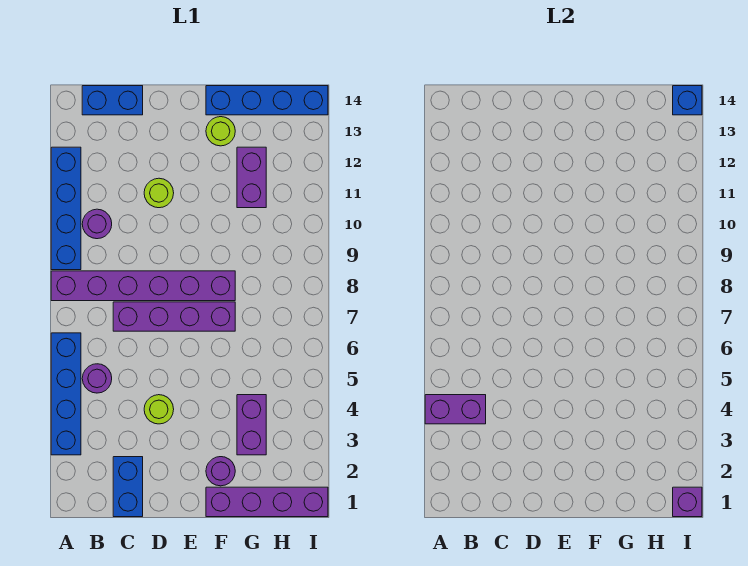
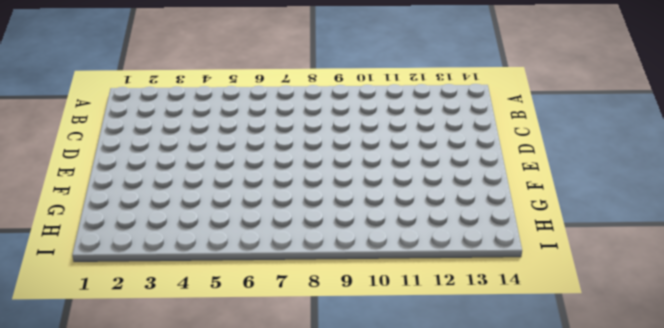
none -> blue brick A3:A6 level 1
none -> purple brick A8:F8 level 1
none -> blue brick A9:A12 level 1

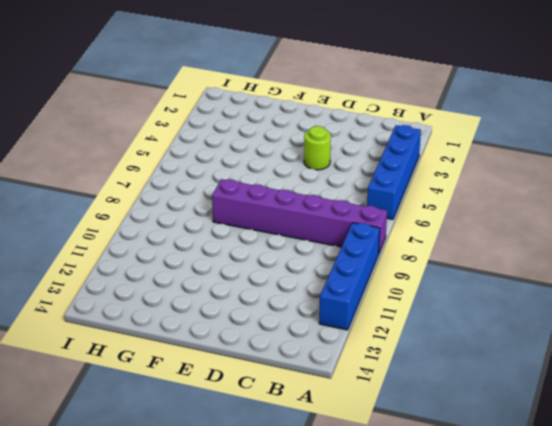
none -> purple round brick B5 level 1
none -> purple round brick B10 level 1
none -> blue brick B14:C14 level 1

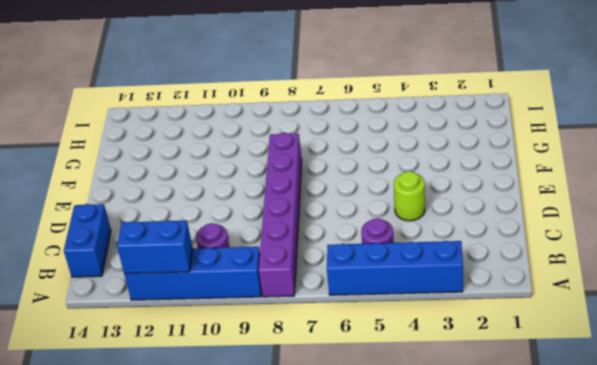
blue brick A11:A12 level 2 -> blue brick C1:C2 level 1
none -> purple brick C7:F7 level 1
none -> lime round brick D11 level 1
none -> purple brick F1:I1 level 1

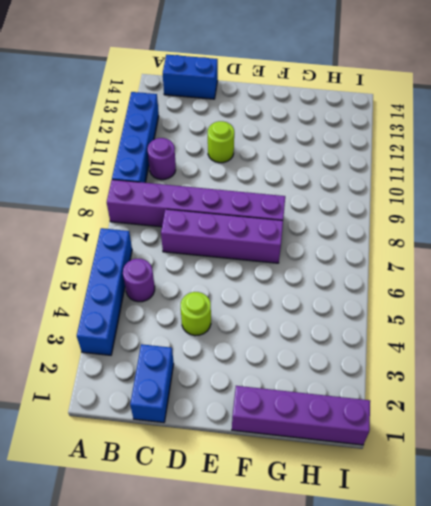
none -> purple round brick F2 level 1
none -> lime round brick F13 level 1
none -> blue brick F14:I14 level 1

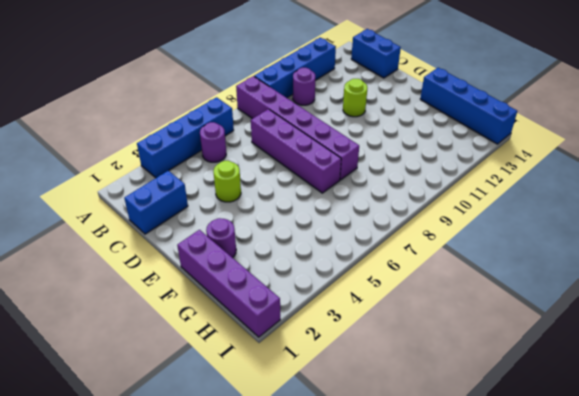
none -> lime round brick F13 level 1
none -> purple brick G3:G4 level 1
none -> purple brick G11:G12 level 1

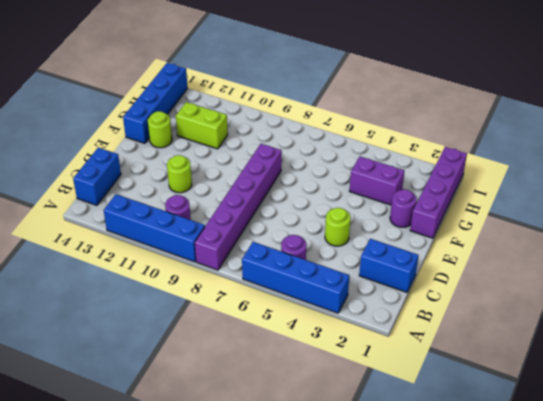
lime brick G11:G12 level 1 -> purple brick G11:G12 level 1
none -> purple brick C7:F7 level 1
none -> purple brick A4:B4 level 2
none -> purple brick I1 level 2

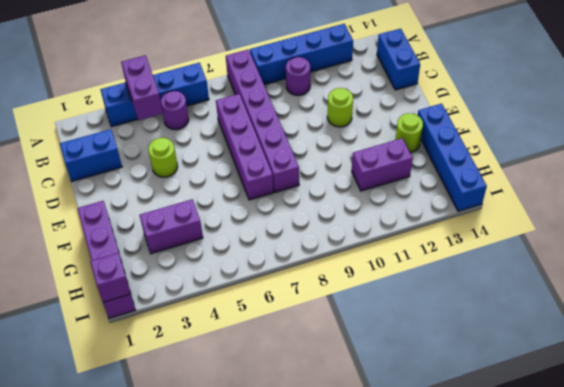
none -> purple round brick F2 level 1
none -> blue brick I14 level 2

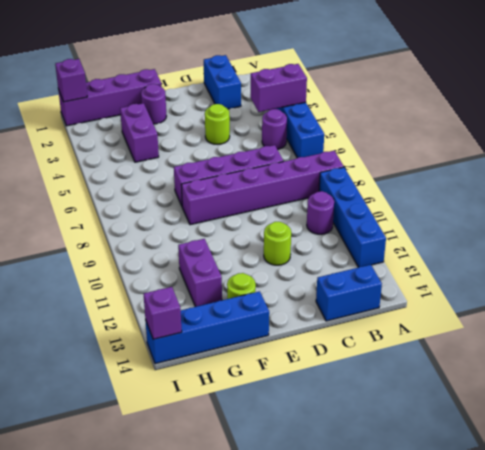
purple brick I14 level 2 -> blue brick I14 level 2

